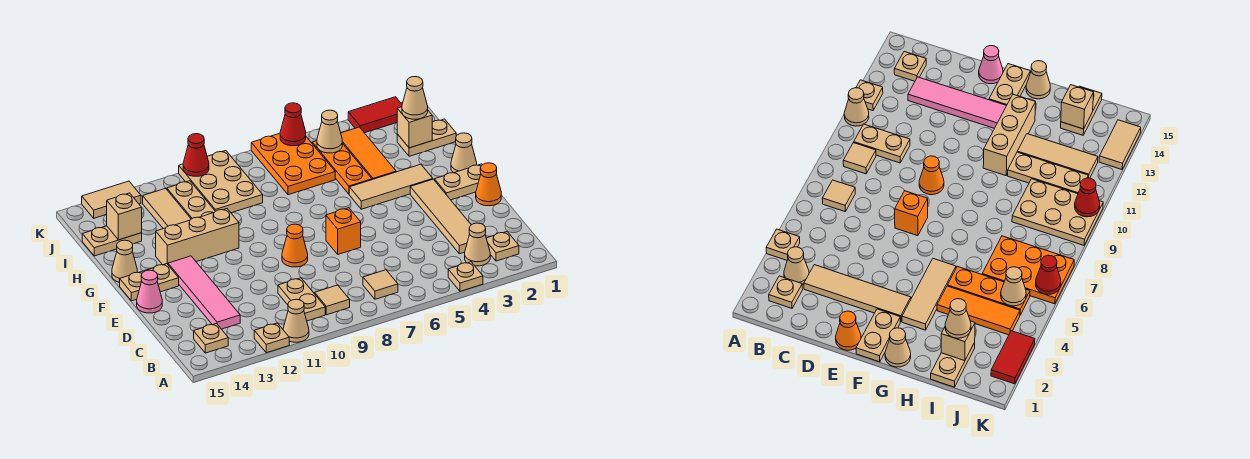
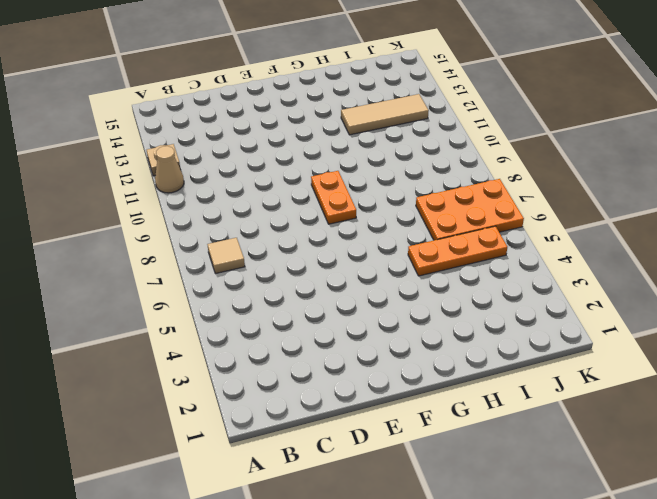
orange plate F8:F9 level 1 -> none
none -> tan plate A4 level 1
none -> tan plate B2 level 1
none -> tan cone B3 level 1
none -> tan tile B9 level 1

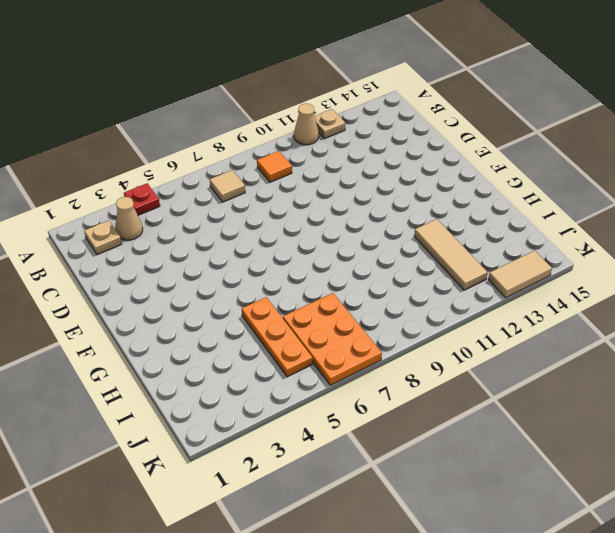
red plate A4 level 1 -> tan plate A4 level 1
orange tile B9 level 1 -> tan tile B9 level 1
none -> tan plate B10:C10 level 1
none -> tan plate B14 level 1
none -> tan tile C3:F3 level 1
none -> pink tile C13:F13 level 1

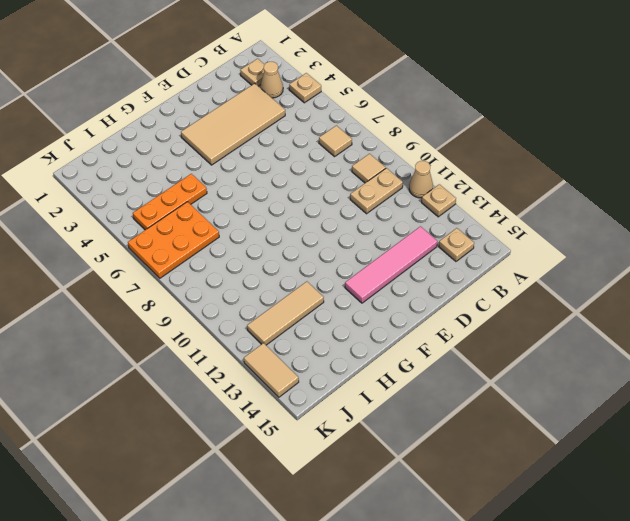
tan tile C3:F4 level 1 -> tan tile C3:F3 level 1
none -> orange cone E1 level 1
none -> orange brick E7 level 1
none -> orange cone E9 level 1
none -> pink cone E15 level 1

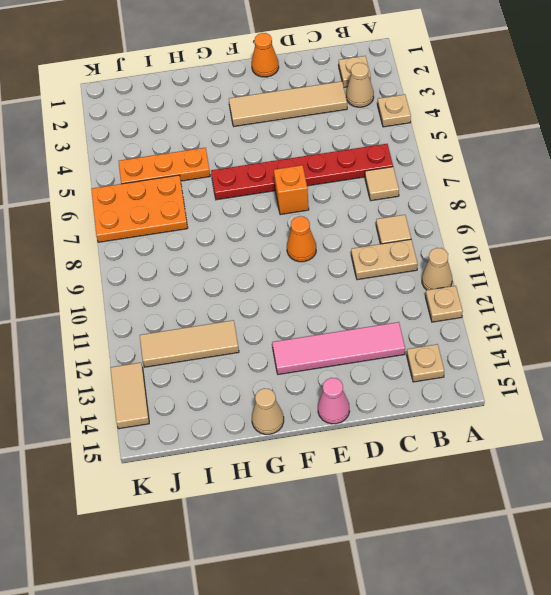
red plate B6:G6 level 1 -> none
none -> tan plate F1:F2 level 1
none -> tan plate F14:F15 level 1
none -> tan cone G1 level 1
none -> tan tile G3:G5 level 1

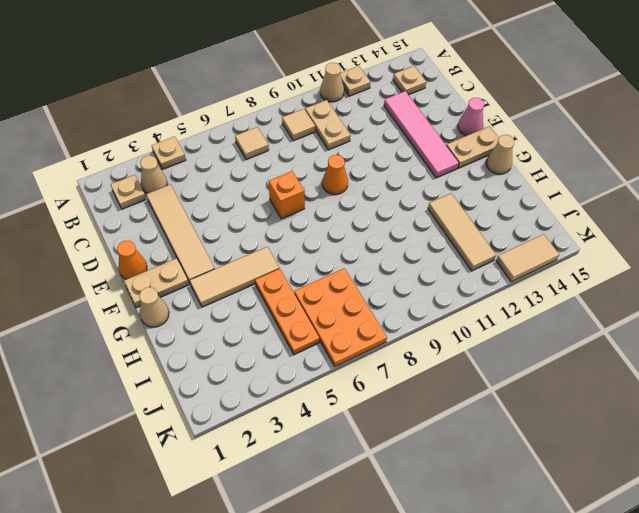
none -> tan brick G11:G13 level 1
none -> orange tile H4:J4 level 1
none -> tan plate H11:J11 level 1
none -> tan plate I1:I2 level 1

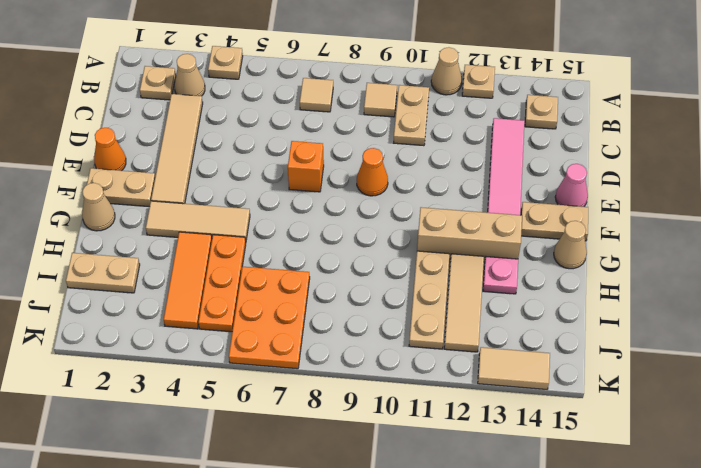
pink plate H13 level 1 -> none
none -> tan plate I9:K10 level 1
none -> tan plate I14:I15 level 1
none -> red tile K2:K3 level 1
none -> tan brick I2 level 2

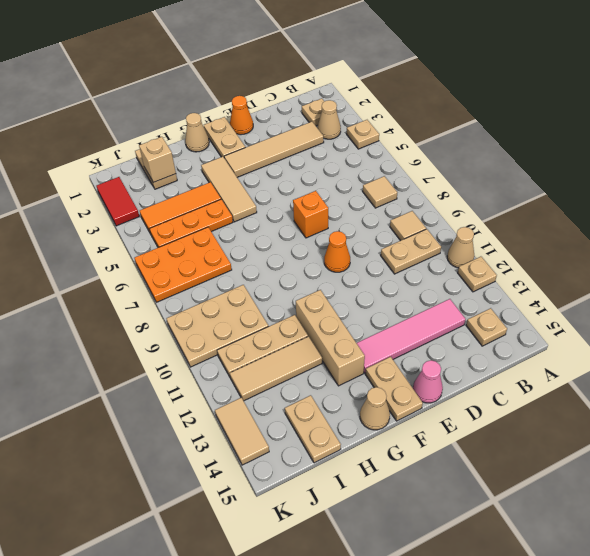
none -> tan brick I14 level 2
none -> tan cone J5 level 2
none -> red cone K6 level 2
none -> red cone K10 level 2

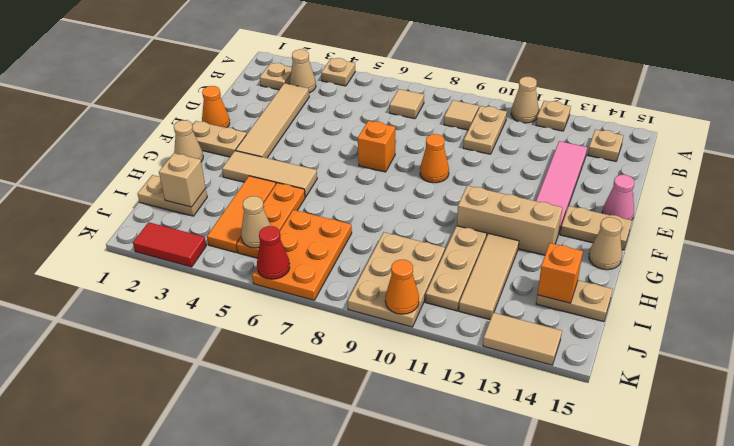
orange brick I14 level 2 -> tan brick I14 level 2
orange cone K10 level 2 -> red cone K10 level 2
none -> tan cone I2 level 3

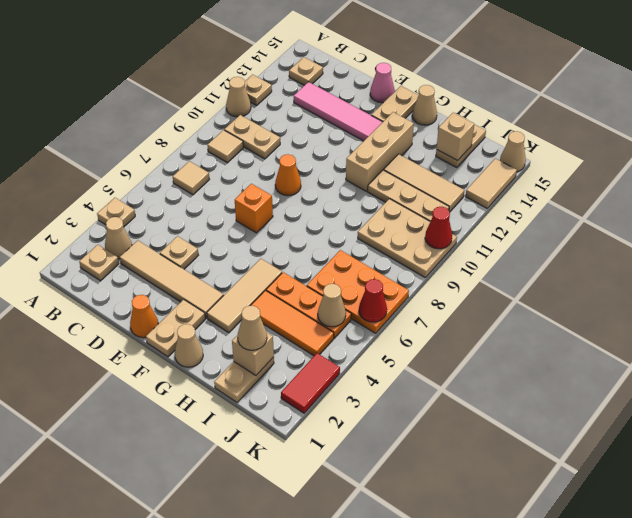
tan plate D4 level 1 -> none
tan cone K15 level 1 -> none

